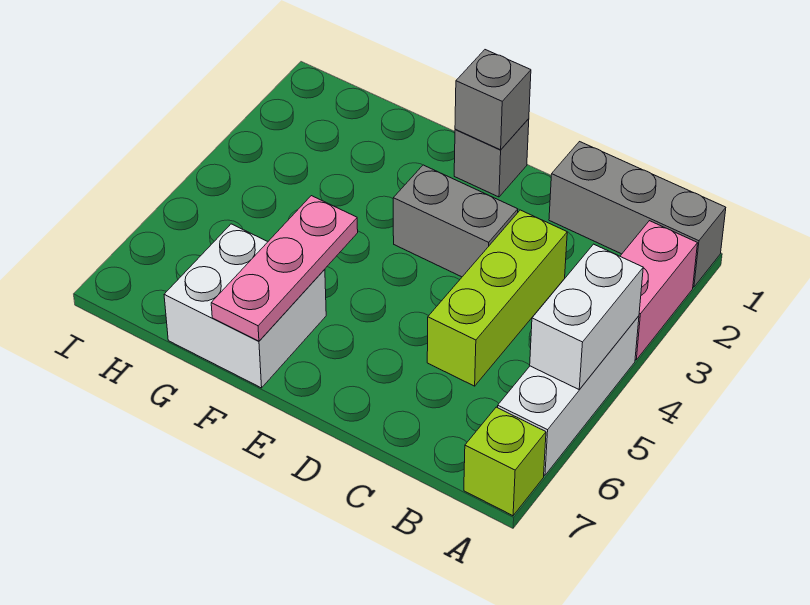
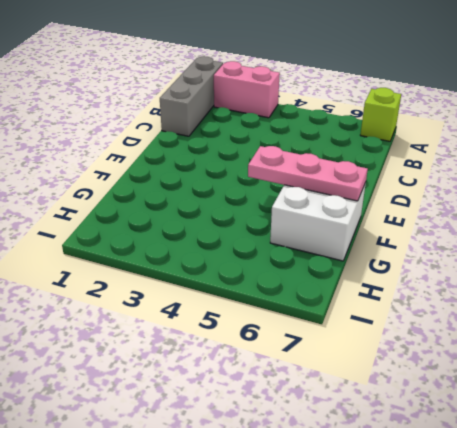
none -> white brick A4:A6 level 1
none -> lime brick C3:C5 level 1

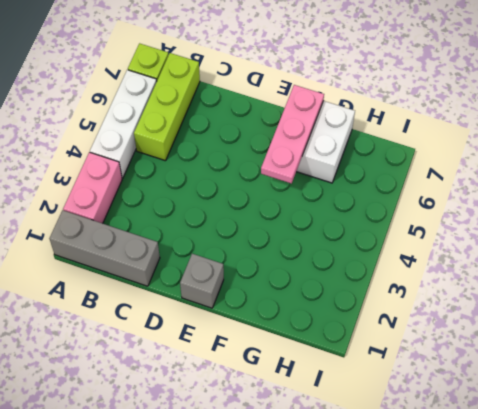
lime brick B5:B7 level 1 -> lime brick C3:C5 level 1
none -> grey brick D3:E3 level 1
none -> white brick A4:A5 level 2

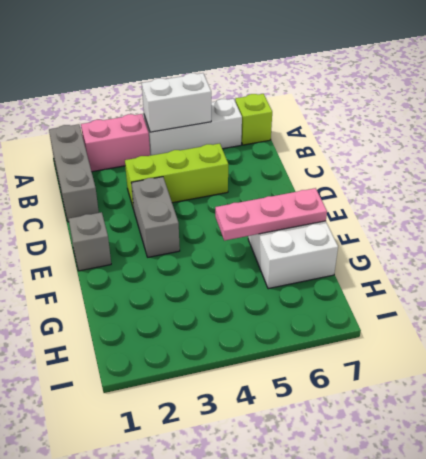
none -> grey brick E1 level 2

